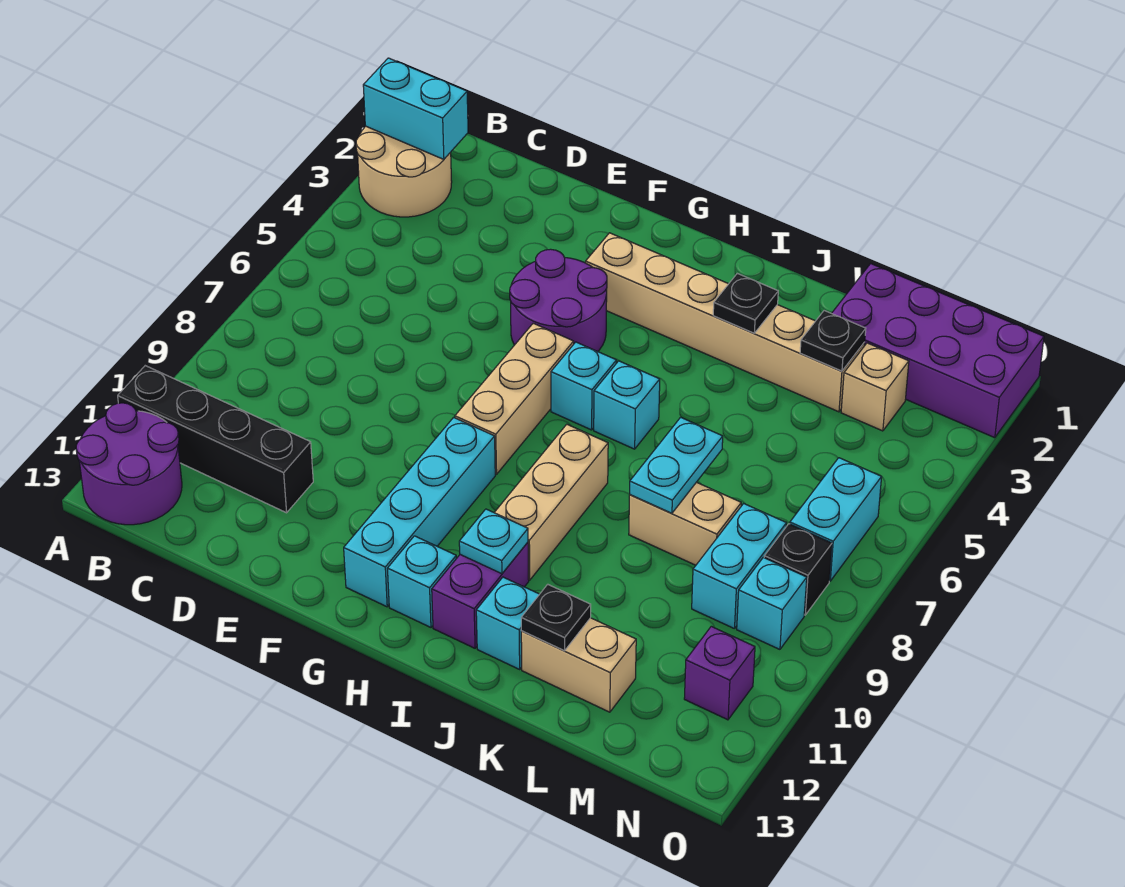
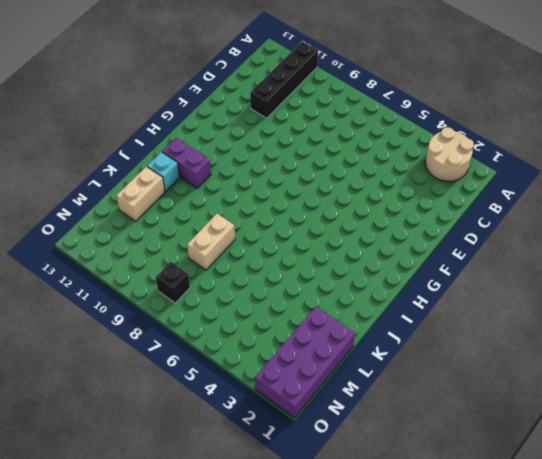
none -> purple round brick A12:B13 level 1
none -> purple round brick F4:G5 level 1
none -> tan brick G3:L3 level 1

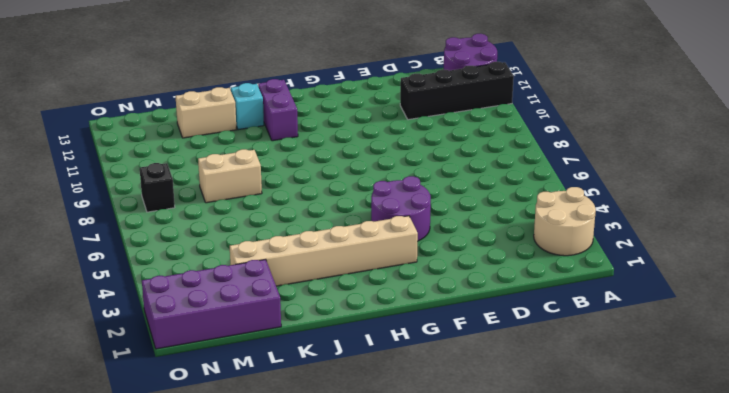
none -> tan brick G6:G8 level 1
none -> cyan brick G9:G12 level 1
none -> cyan brick H6 level 1

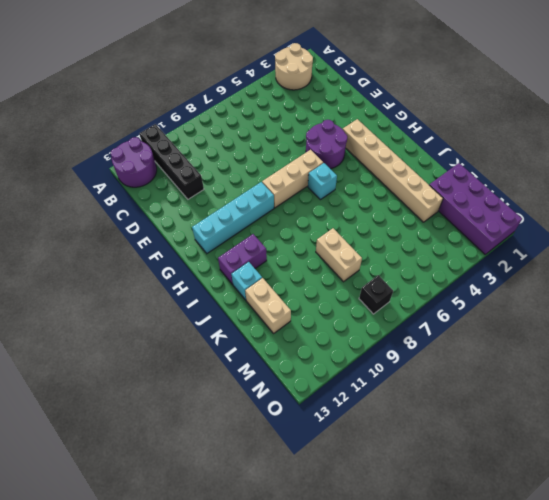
none -> cyan brick H12 level 1
none -> cyan brick I6 level 1
none -> tan brick I8:I10 level 1

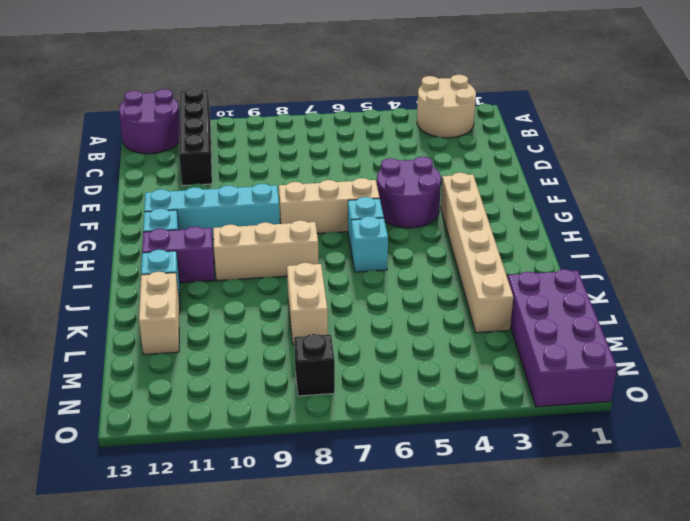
none -> tan brick M3 level 1
none -> cyan brick M8:M9 level 1
none -> cyan brick N6:N7 level 1

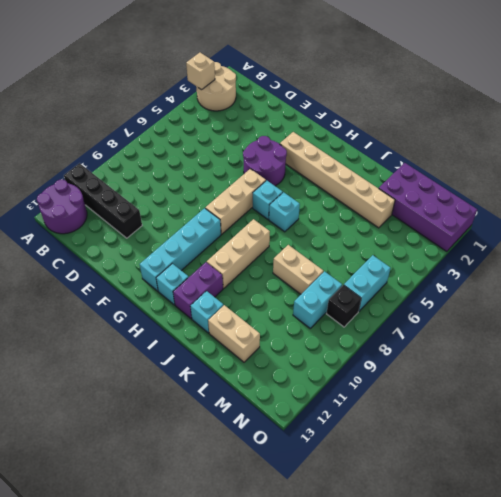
tan brick A3 level 2 -> tan brick M3 level 1
none -> cyan brick N9 level 1
none -> purple brick N11 level 1
none -> cyan brick A2:B2 level 2

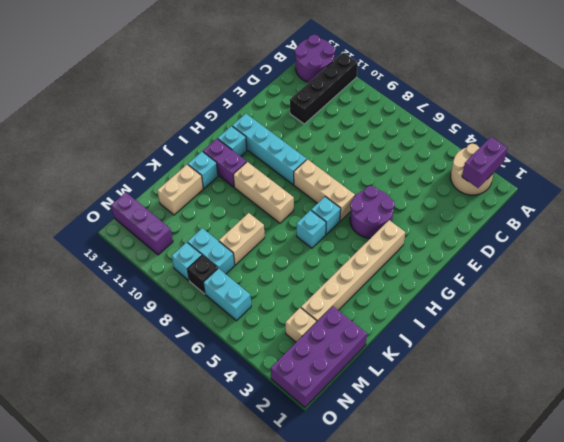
purple brick A2:B2 level 2 -> cyan brick A2:B2 level 2
purple brick N11:N13 level 1 -> purple brick N11 level 1
none -> cyan plate I11 level 2
none -> black plate J3 level 2
none -> cyan plate K7:K8 level 2

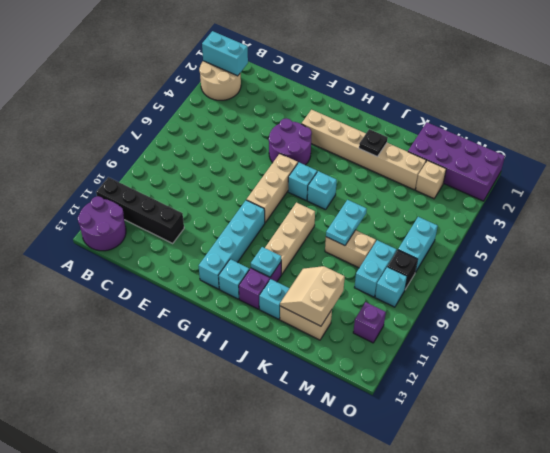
tan slope K11:L12 level 2 top L -> black plate K12 level 2
none -> black plate L3 level 2

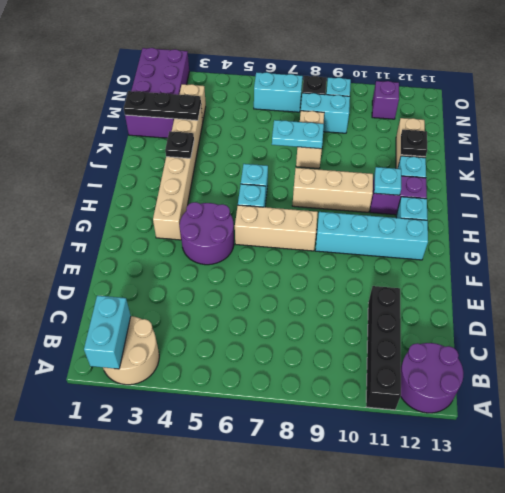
black plate L1:L3 level 2 -> black plate L3 level 2

